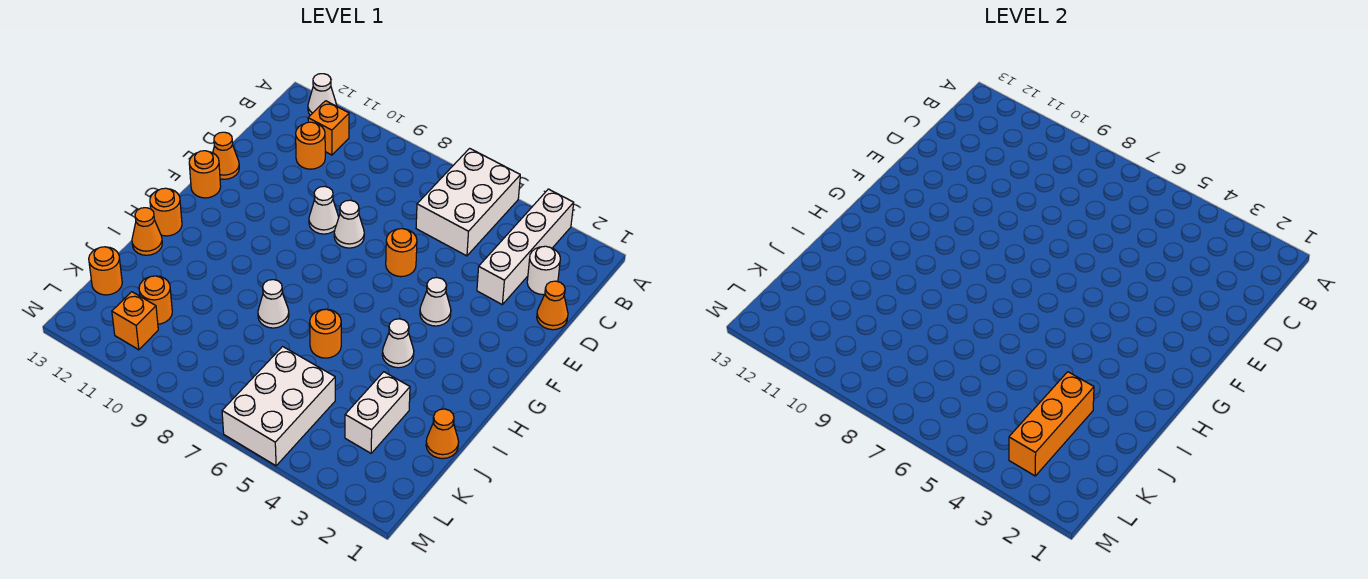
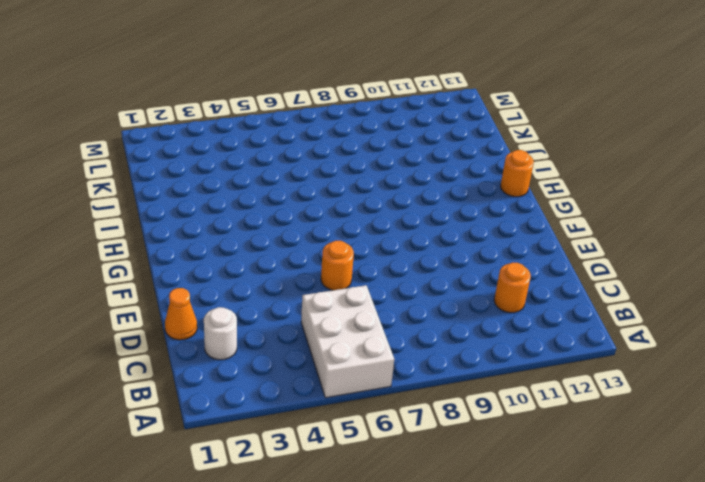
none -> white brick A3:D3 level 1
none -> white cone A12 level 1
none -> orange brick B11 level 1

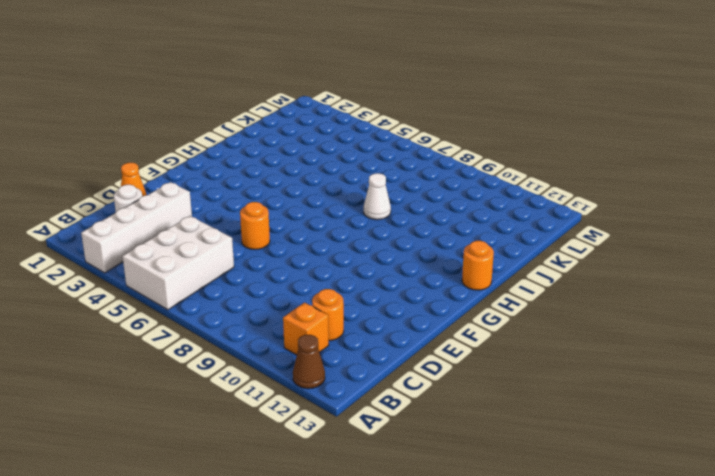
brown cone A12 level 1 -> white cone A12 level 1
none -> white cone E8 level 1
none -> white cone E9 level 1
none -> orange cone E13 level 1

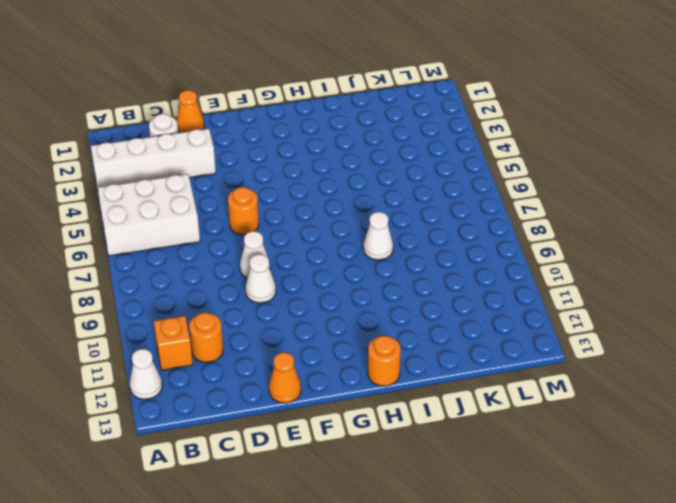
none -> white cone F4 level 1
none -> orange round brick F13 level 1
none -> white cone H4 level 1

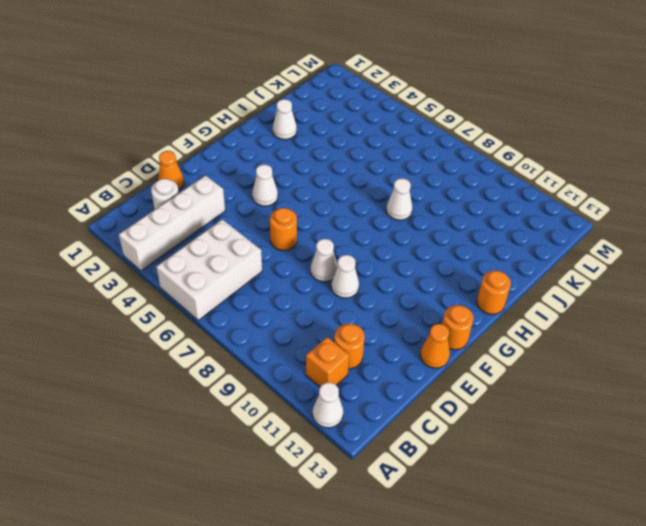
white cone I2 level 1 -> white cone H4 level 1
none -> orange round brick I6 level 1
none -> orange cone I13 level 1
none -> orange cone J1 level 1

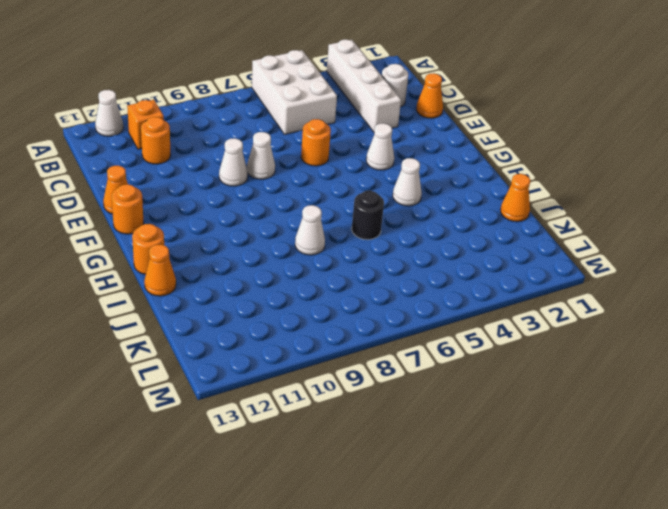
black round brick I6 level 1 -> orange round brick I6 level 1
none -> white brick J3:K3 level 1
none -> white brick K5:M6 level 1
none -> orange round brick K11 level 1

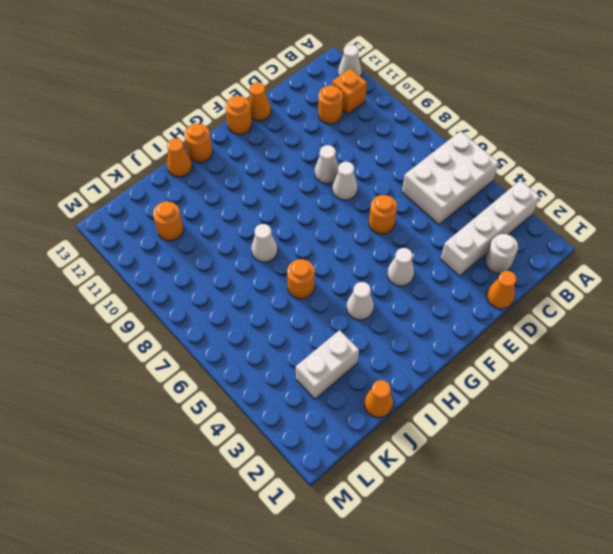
none -> white brick K5:M6 level 1
none -> orange round brick K13 level 1
none -> orange brick L11 level 1

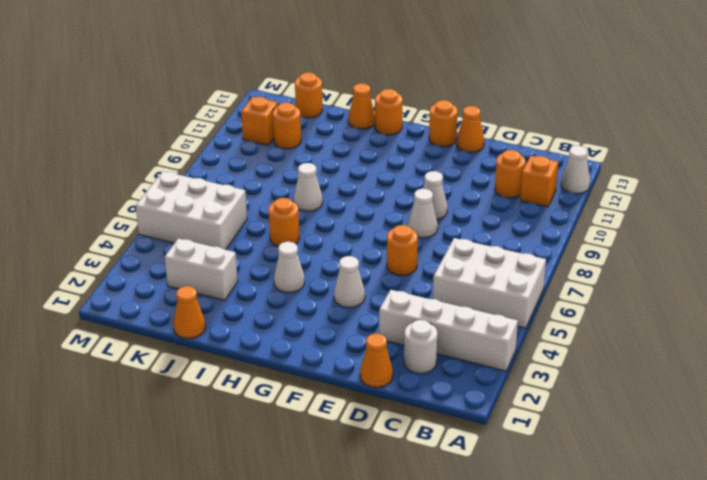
none -> orange brick J3:L3 level 2

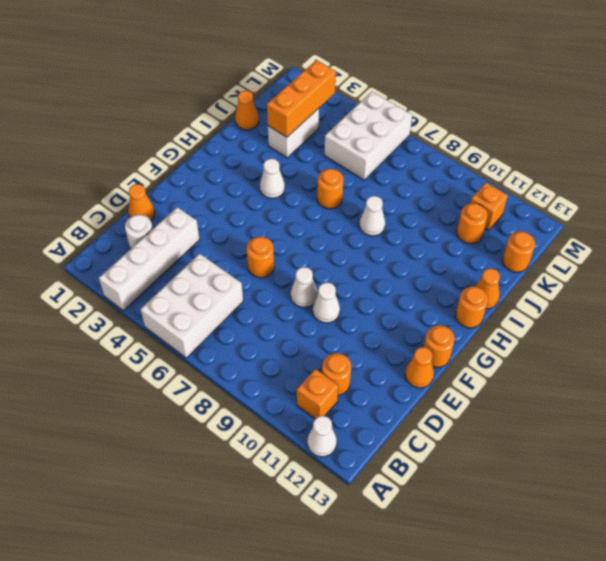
none -> white cone F4 level 1

